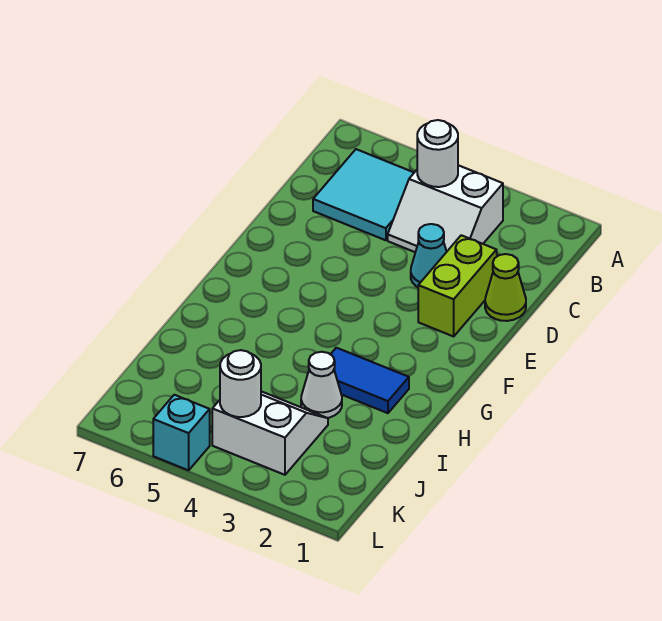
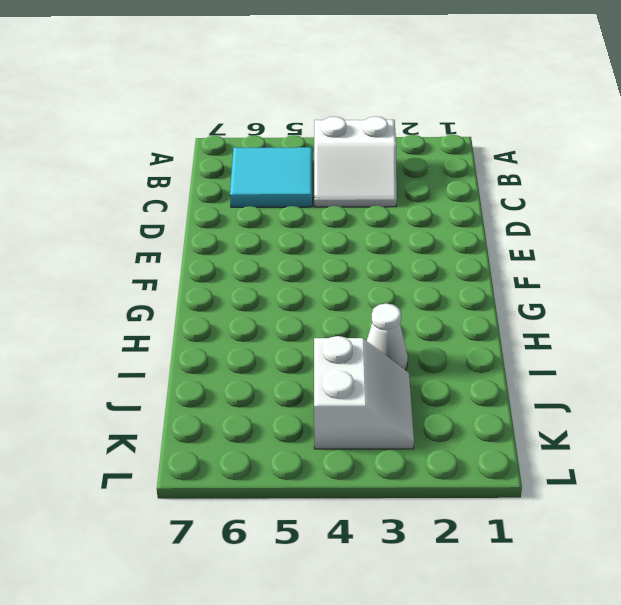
white slope J3:K4 level 1 top 4 -> white slope J3:K4 level 1 top K
none -> lime cone D1 level 1
none -> lime brick D2:E2 level 1

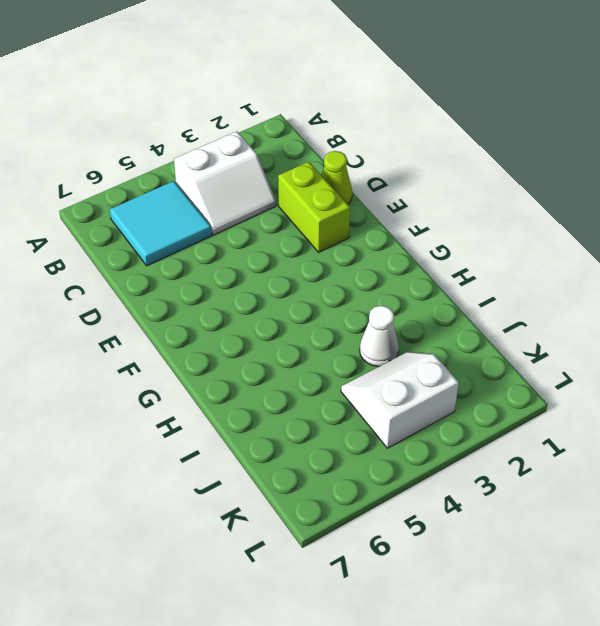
none -> cyan cone D3 level 1
none -> blue tile H2:H3 level 1

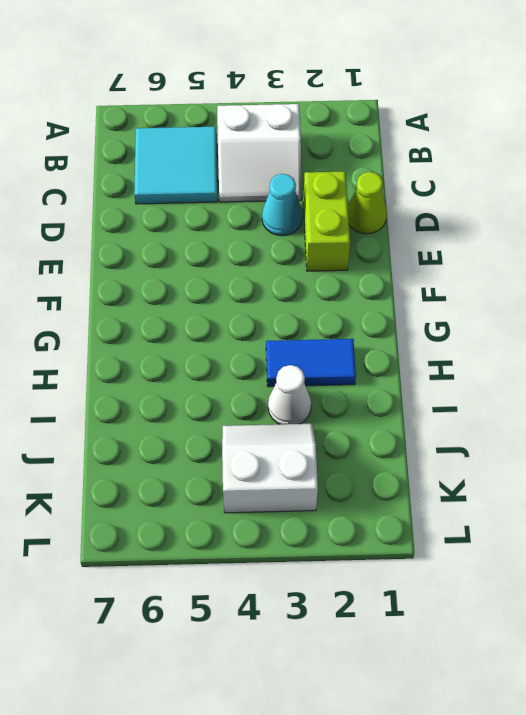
none -> cyan brick L5 level 1
none -> white round brick B4 level 2

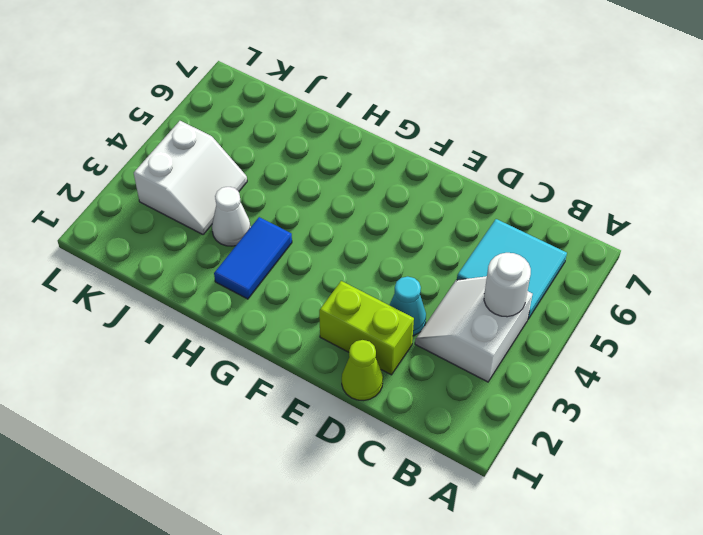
none -> cyan brick L5 level 1
none -> white round brick K4 level 2

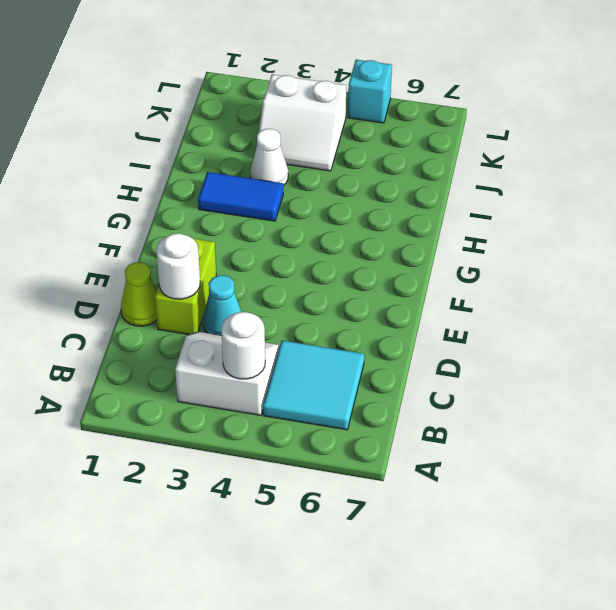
white round brick D2 level 2 -> white round brick K4 level 2

